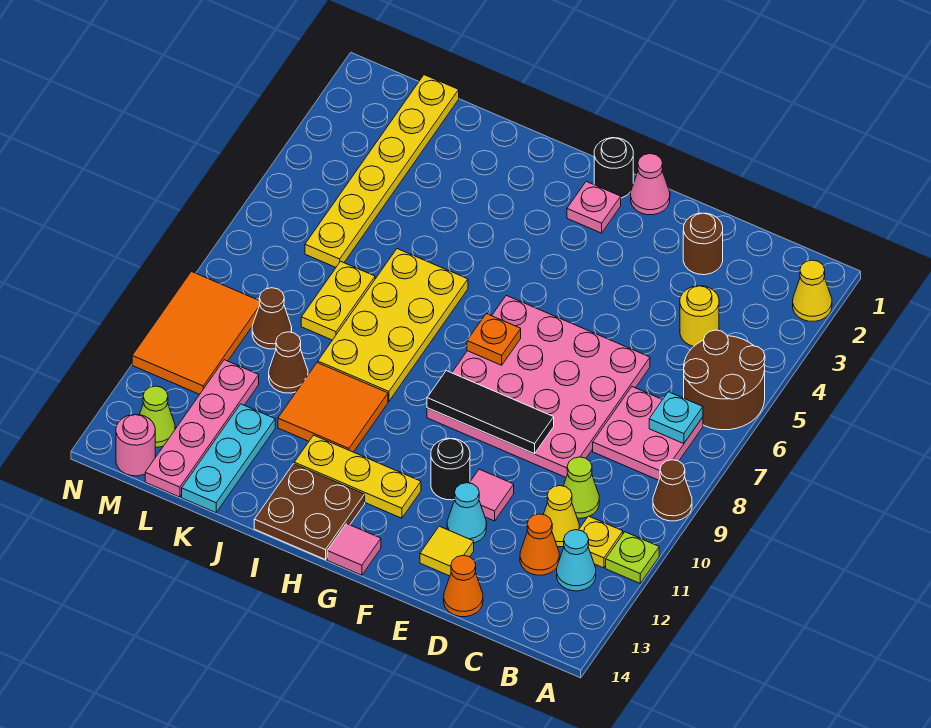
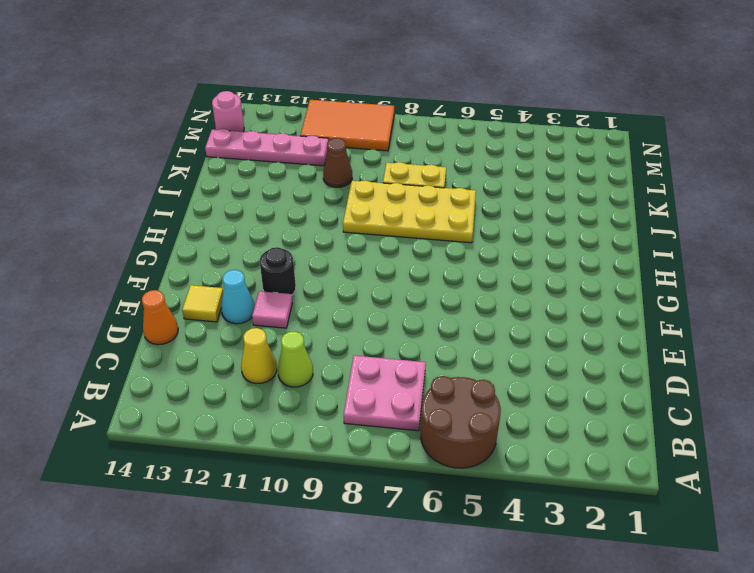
none -> yellow cone A2 level 1
none -> brown cone A9 level 1
none -> lime plate A11 level 1
none -> yellow plate B11 level 1

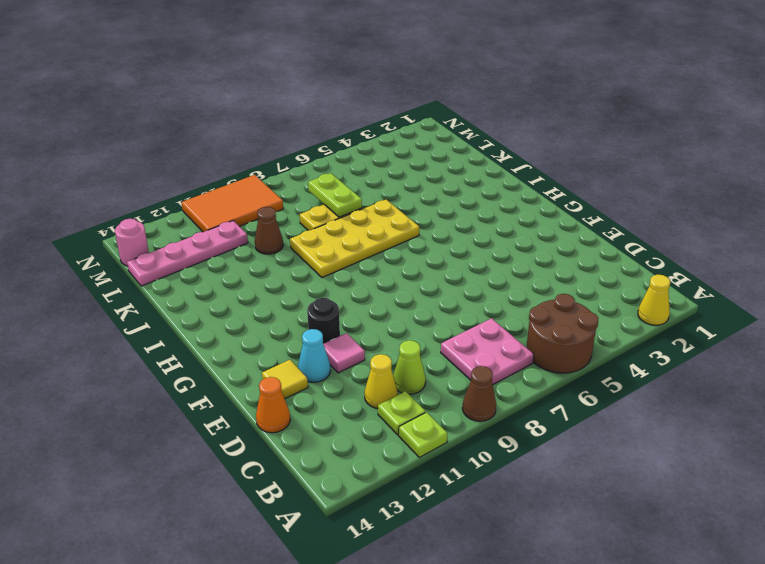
lime plate B11 level 1 -> yellow plate B11 level 1
lime plate K7:L7 level 2 -> none
none -> cyan cone B12 level 1
none -> yellow round brick C4 level 1
none -> orange cone C12 level 1
none -> brown round brick D2 level 1

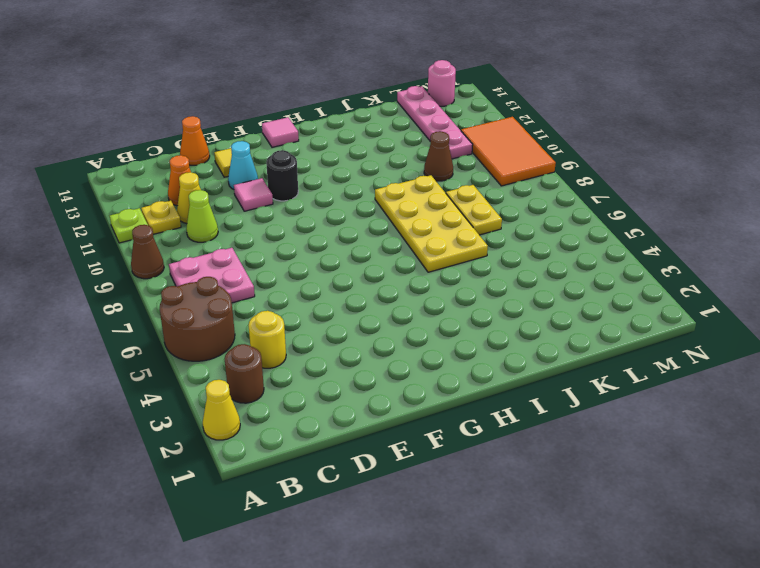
brown round brick B3 level 1 -> brown round brick D2 level 1
none -> cyan cone B12 level 1
none -> pink plate D6:G9 level 1
none -> pink cone F1 level 1
none -> black round brick G1 level 1

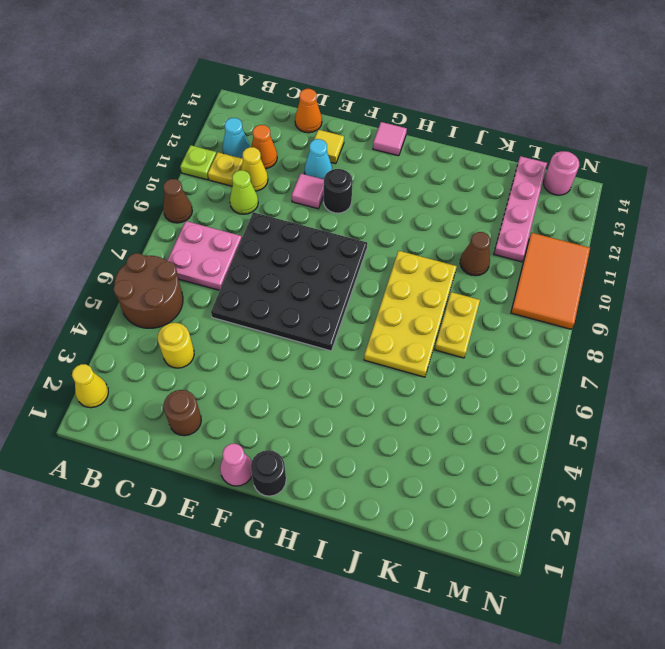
black plate D6:G9 level 1 -> pink plate D6:G9 level 1
none -> pink plate G2 level 1
none -> yellow plate G12:I12 level 1
none -> brown plate H13:I14 level 1
none -> orange tile I10:J11 level 1

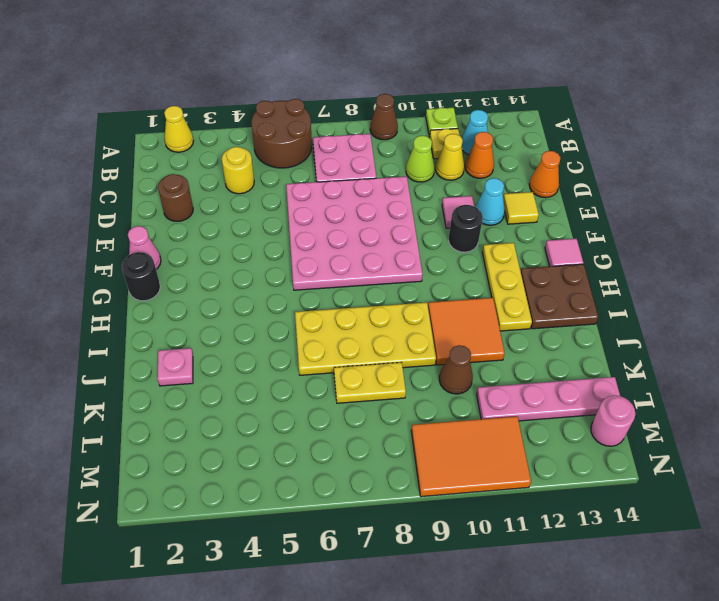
pink plate J2 level 1 -> pink plate G2 level 1
none -> cyan plate K12:K14 level 1
none -> yellow plate L1:L6 level 1
none -> brown cone L9 level 1
none -> lime cone M13 level 1

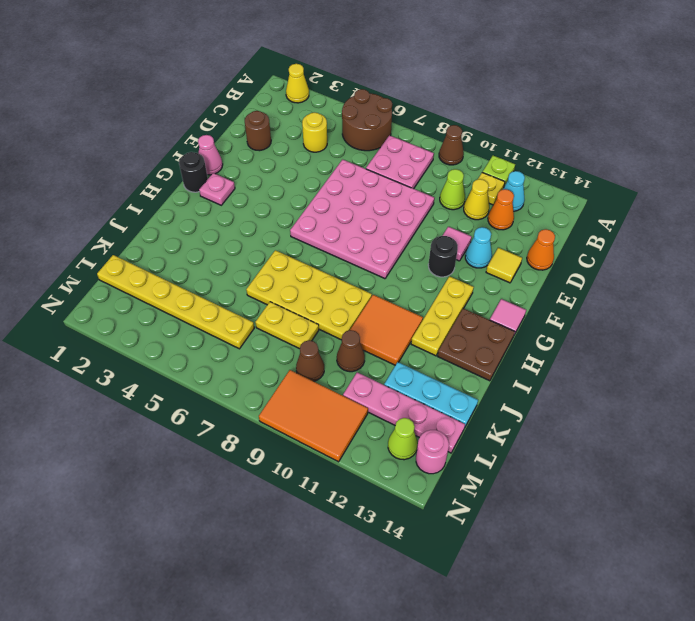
none -> cyan plate B7 level 2
none -> black tile E9:G9 level 2
none -> orange plate G7 level 2

